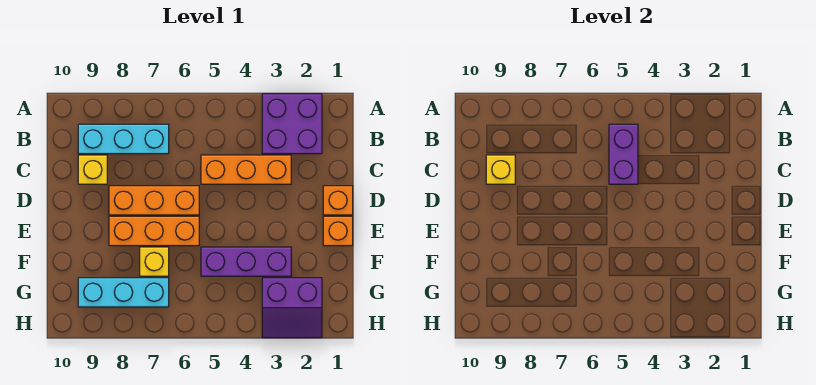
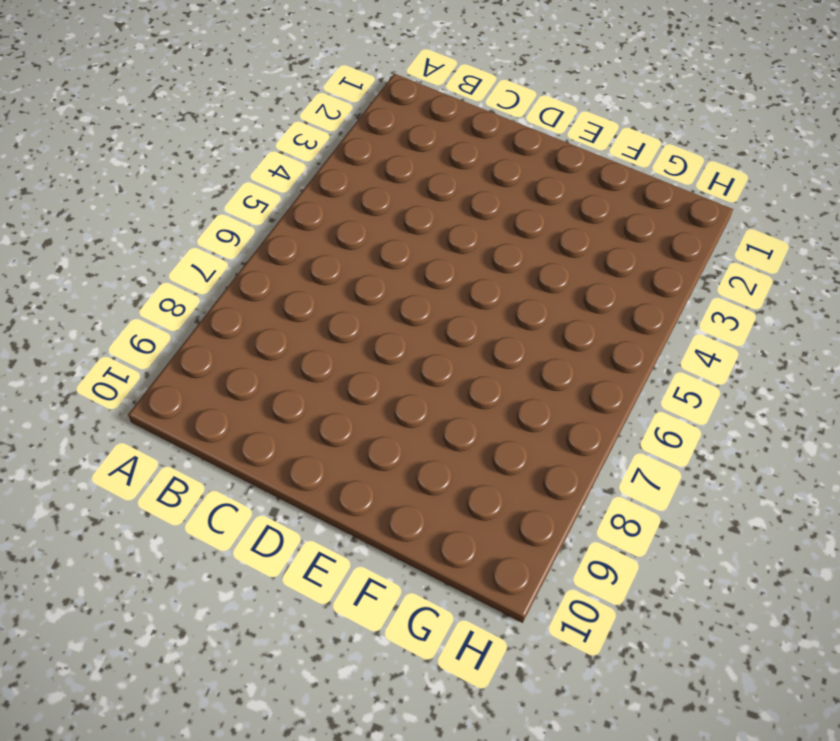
none -> purple brick A2:B3 level 1
none -> cyan brick B7:B9 level 1
none -> orange brick C3:C5 level 1

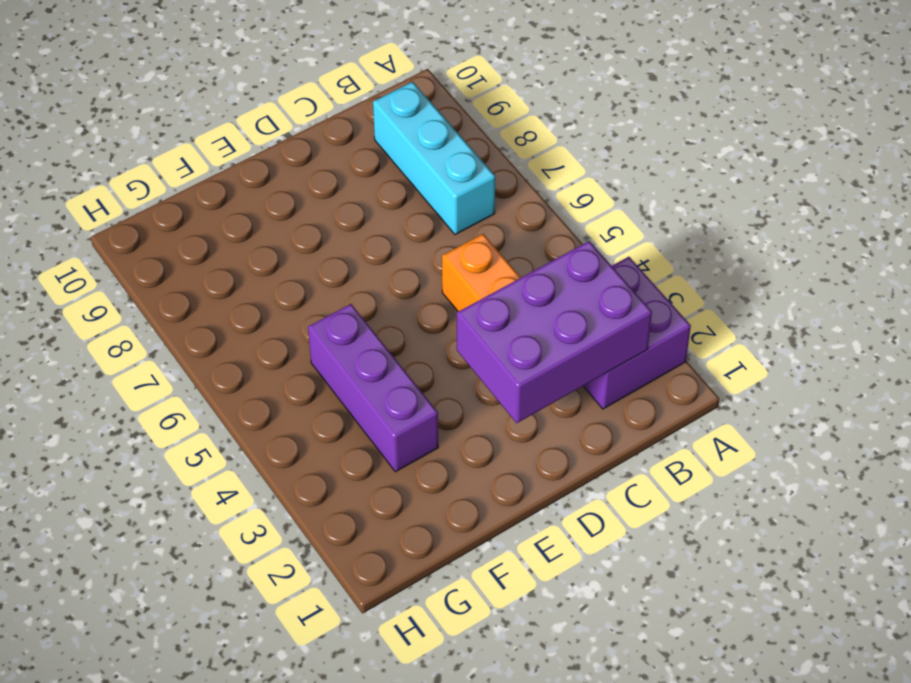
purple brick B2:D3 level 2 -> none
none -> yellow brick C9 level 1
none -> orange brick D1 level 1
none -> orange brick D6:D8 level 1

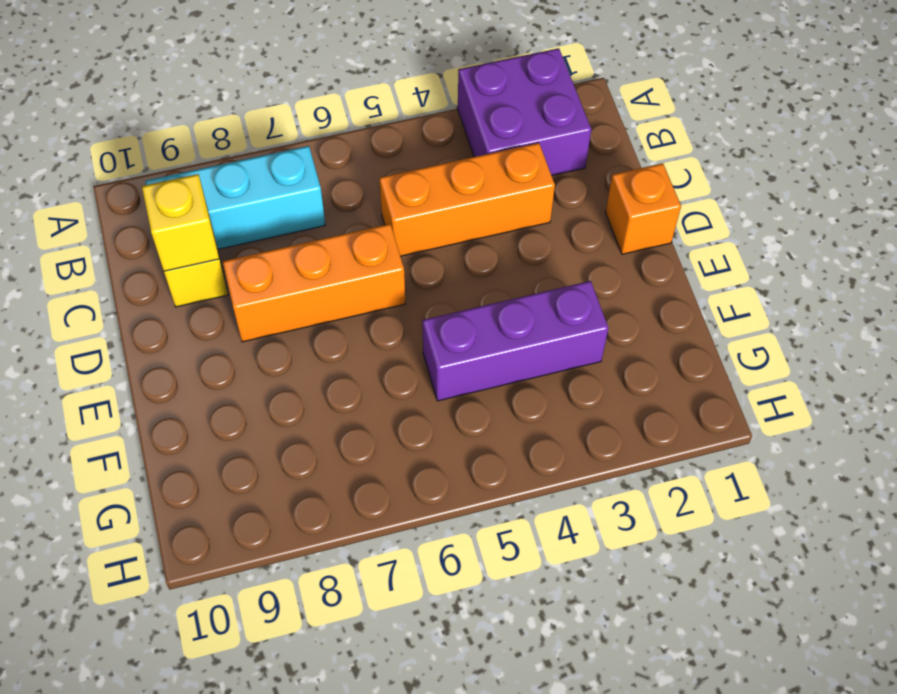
none -> orange brick E1 level 1
none -> orange brick E6:E8 level 1
none -> yellow brick F7 level 1

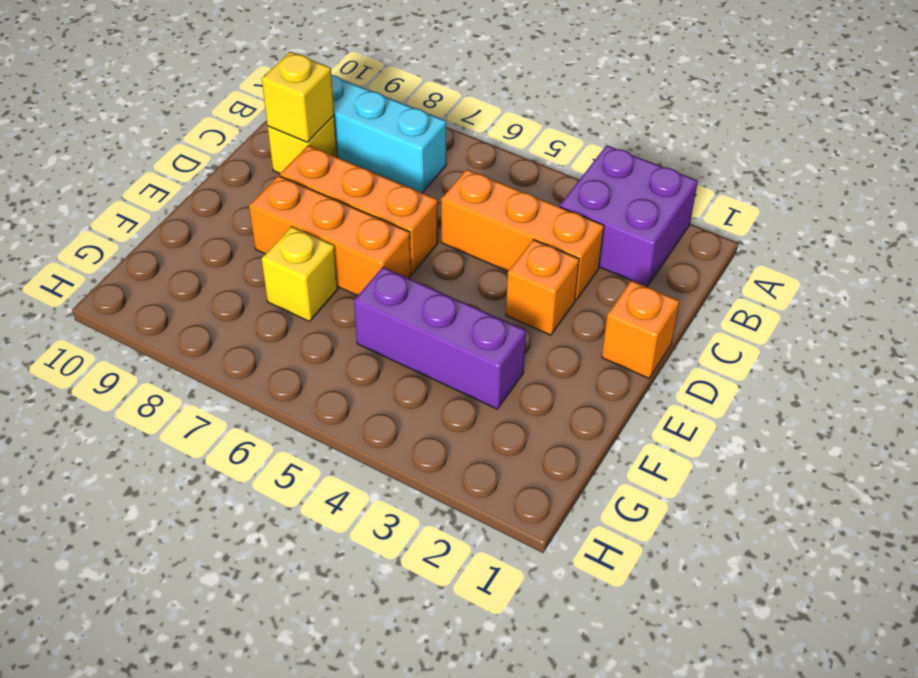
orange brick D3 level 1 -> orange brick E1 level 1
none -> purple slope G2:H3 level 1 top G
none -> cyan brick G7:G9 level 1
none -> purple brick B5:C5 level 2

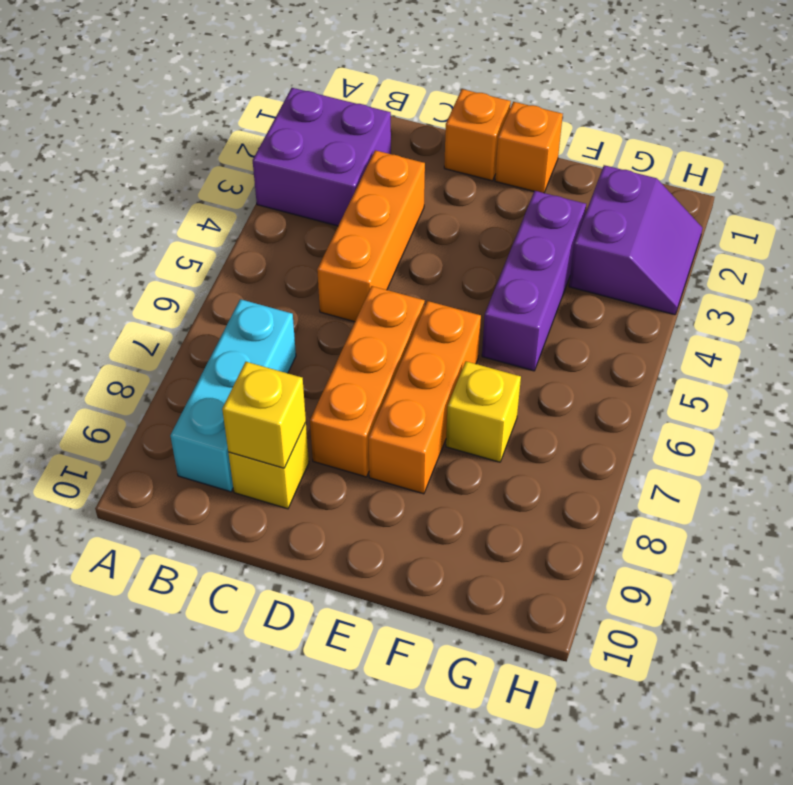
none -> cyan brick G7:G9 level 1
none -> purple brick B5:C5 level 2

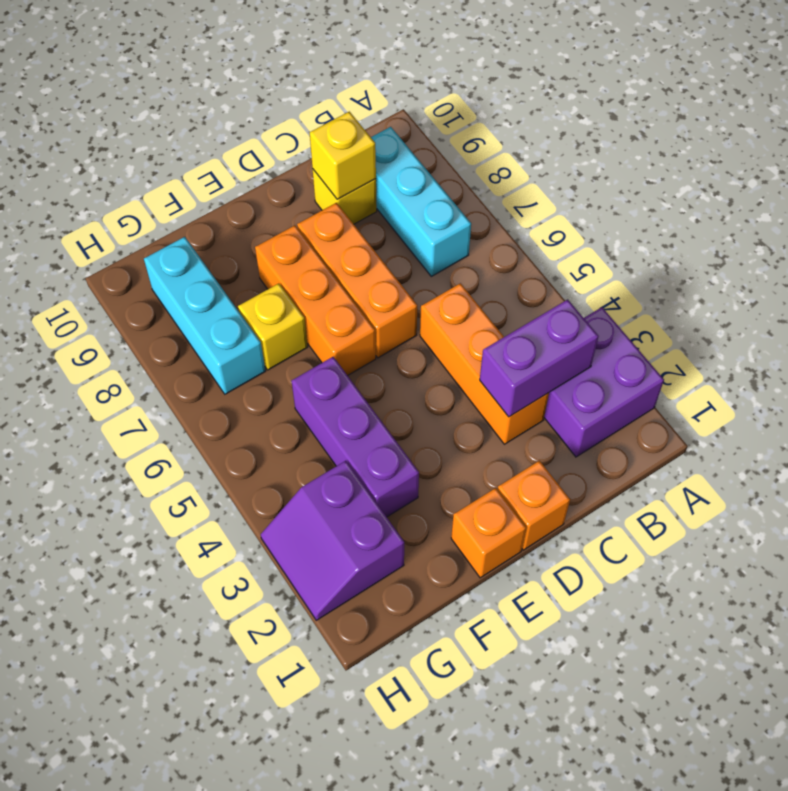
purple brick B3:C3 level 2 -> purple brick B5:C5 level 2

